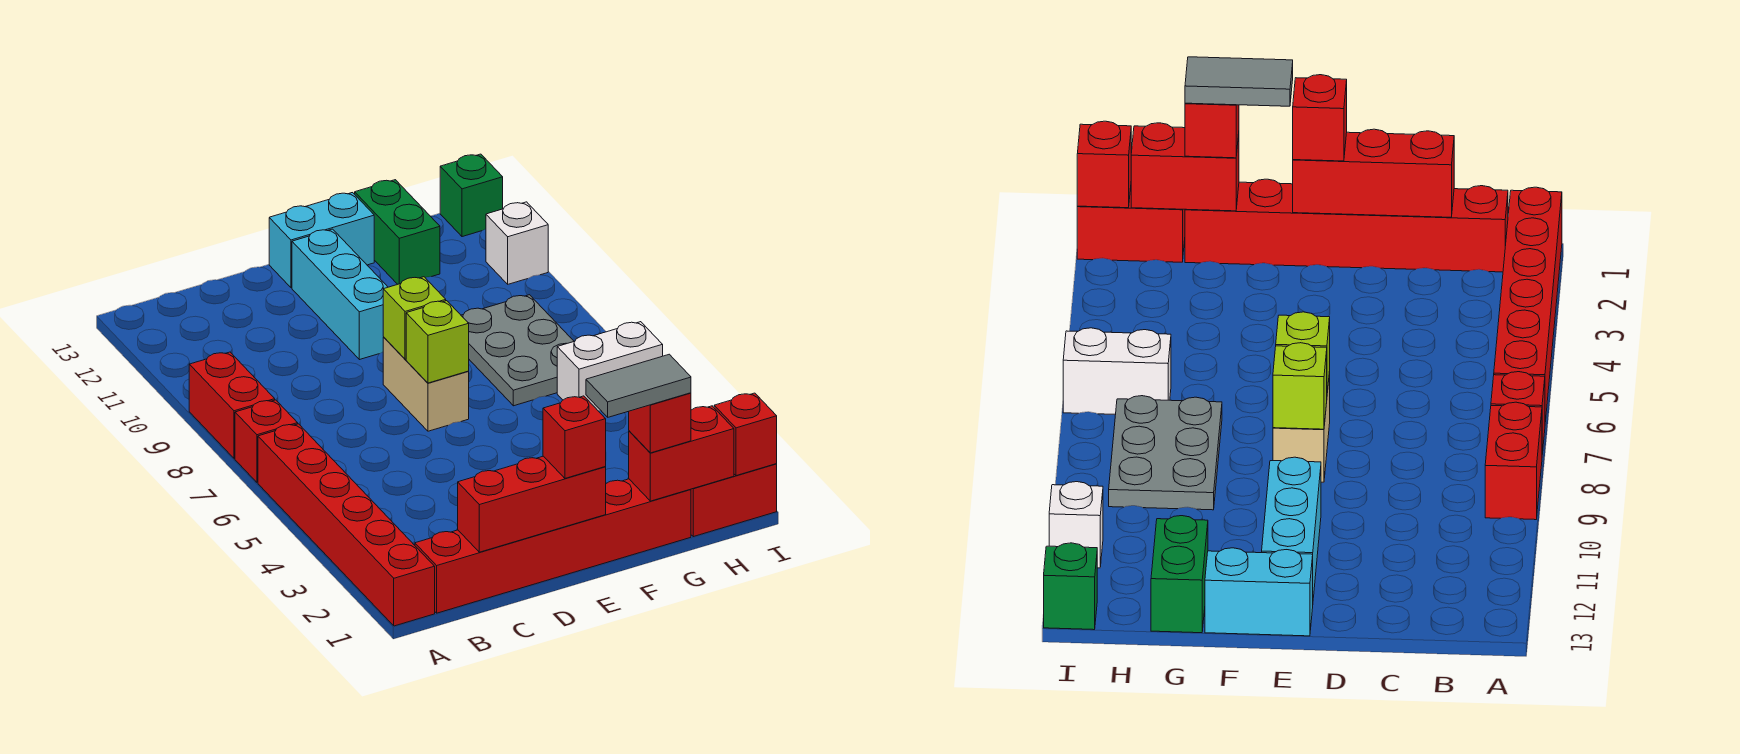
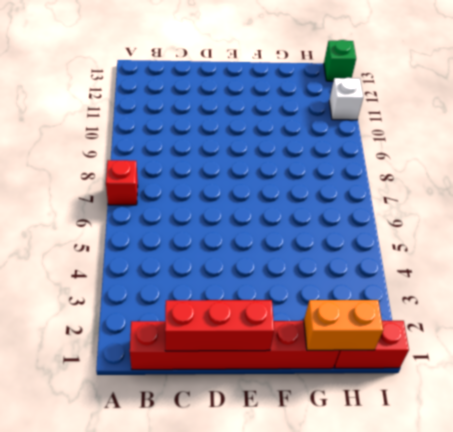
orange brick G1:H1 level 2 -> red brick G1:H1 level 2
none -> red brick A1:A6 level 1
none -> red brick A8:A9 level 1
none -> tan brick E7:E8 level 1

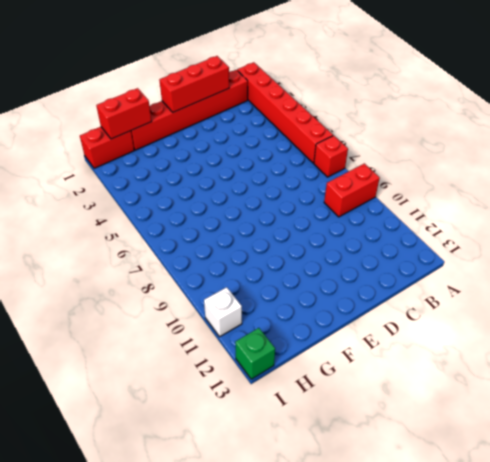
red brick A9:B9 level 1 -> red brick A8:A9 level 1
none -> tan brick E7:E8 level 1
none -> cyan brick E10:E12 level 1
none -> cyan brick E13:F13 level 1

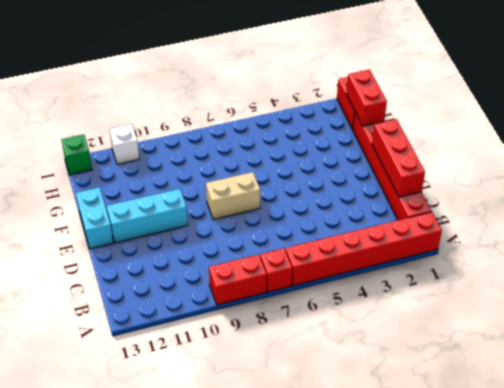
none -> grey plate G7:H9 level 1
none -> green brick G12:G13 level 1
none -> white brick H6:I6 level 1

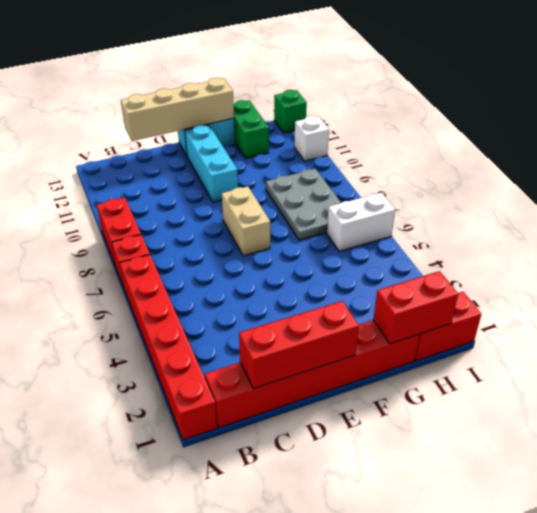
tan brick C13:F13 level 2 -> none
none -> lime brick E7 level 2
none -> lime brick E8 level 2
none -> red brick I1 level 2

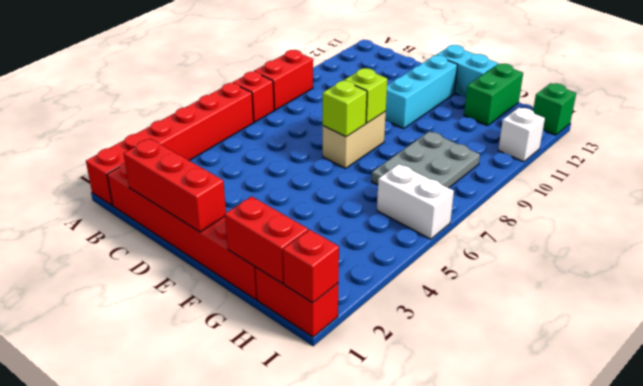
none -> red brick E1 level 3
none -> red brick G1 level 3
none -> grey tile F1:G1 level 4

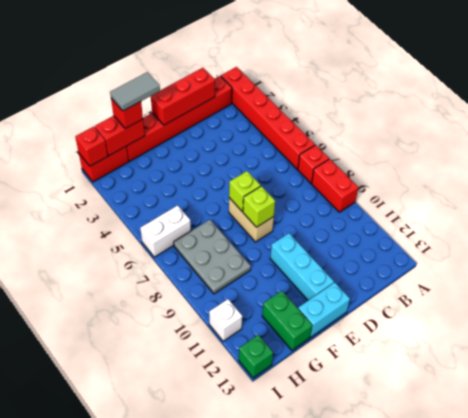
none -> red brick E1 level 3

